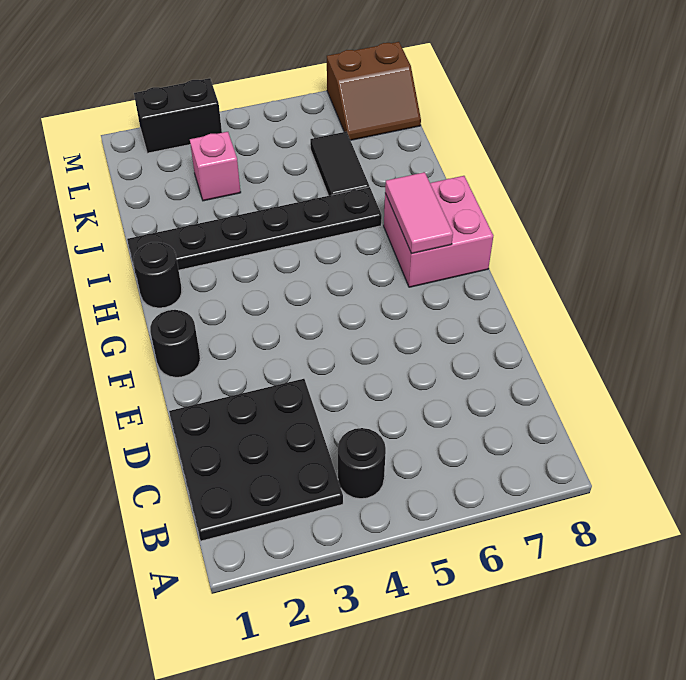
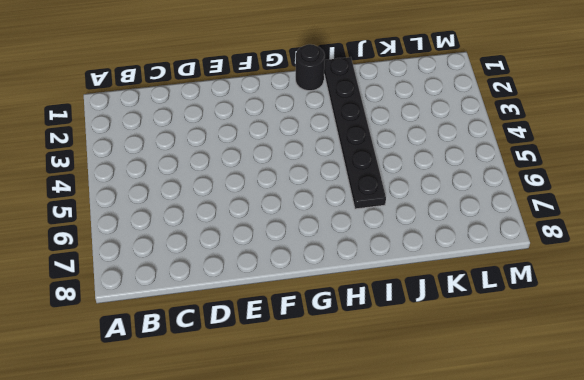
none -> black plate B1:D3 level 1
none -> black round brick B4 level 1

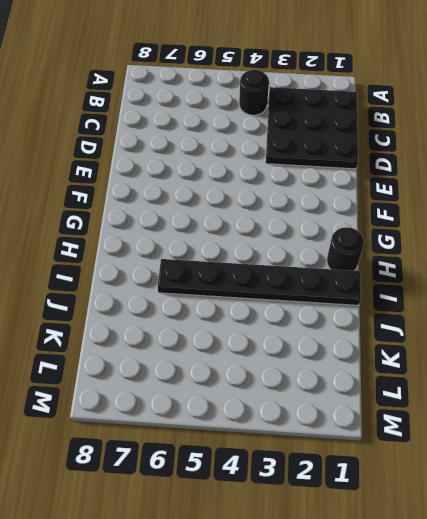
none -> black round brick F1 level 1
none -> pink brick G7:H8 level 1

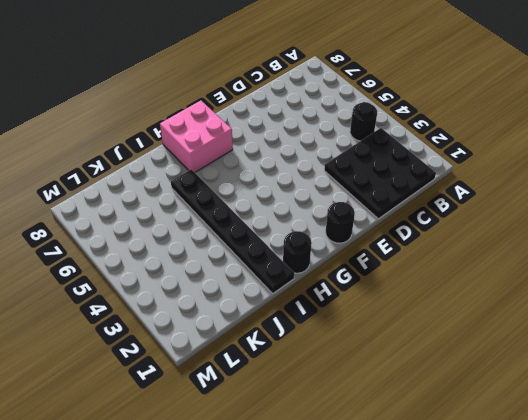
none -> black tile J6:K6 level 1
none -> pink brick K3 level 1

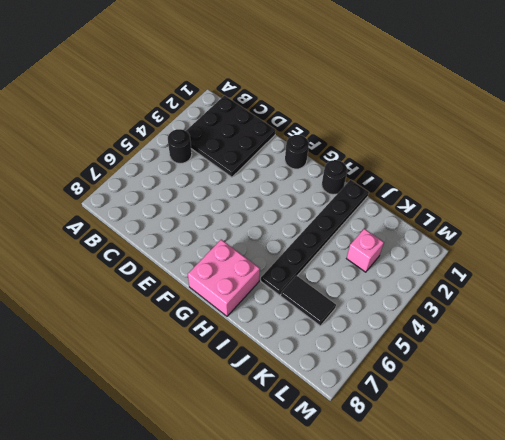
none -> brown slope L7:M8 level 1 top M
none -> black brick M2:M3 level 1

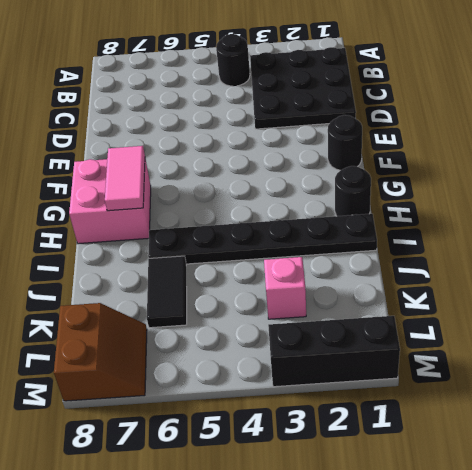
brown slope L7:M8 level 1 top 8 -> brown slope L7:M8 level 1 top M
black brick M1:M3 level 1 -> black brick M2:M3 level 1

